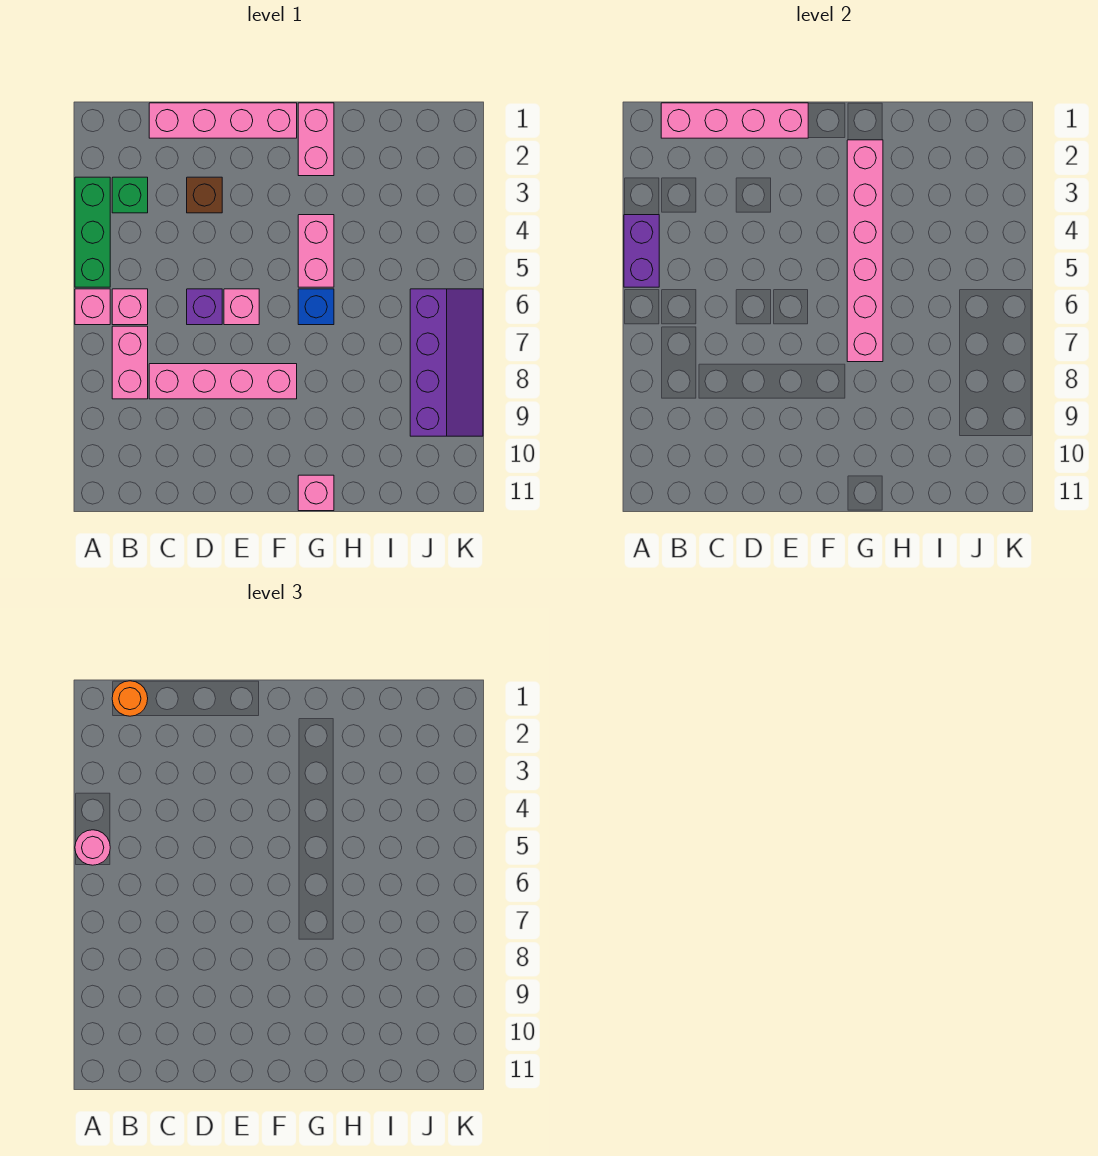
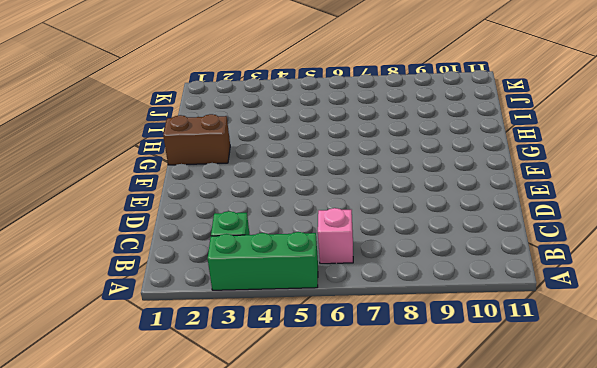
brown brick G1:G2 level 1 -> pink brick G1:G2 level 1
none -> pink brick A6 level 1
none -> pink brick B7:B8 level 1
none -> pink brick C1:F1 level 1

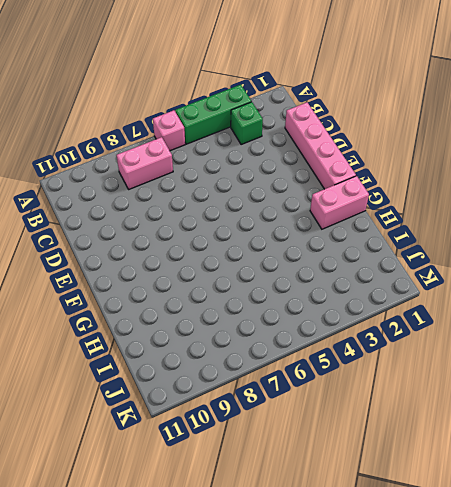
none -> pink brick B6 level 1
none -> pink brick C8:F8 level 1
none -> brown brick D3 level 1

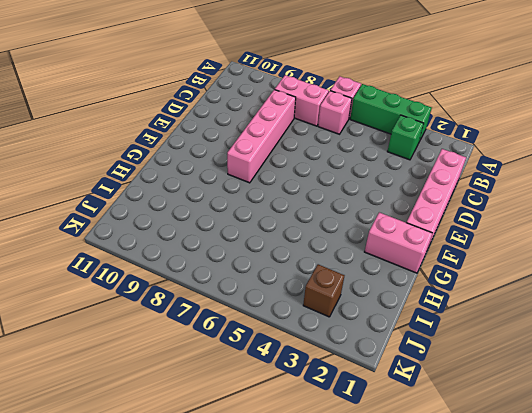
brown brick J3 level 1 -> brown brick D3 level 1
none -> purple brick D6 level 1
none -> pink brick E6 level 1
none -> pink brick G4:G5 level 1

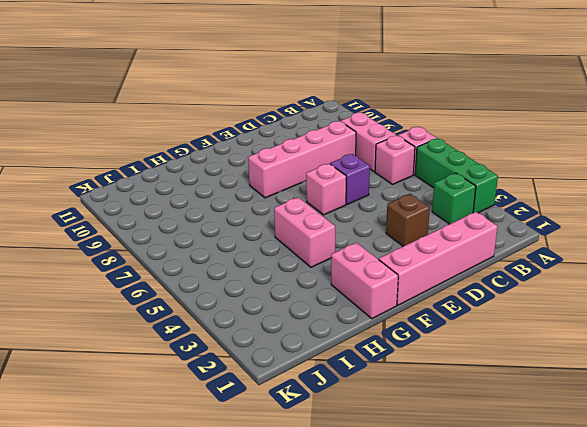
none -> blue brick G6 level 1
none -> pink brick G11 level 1
none -> purple slope J6:K9 level 1 top J

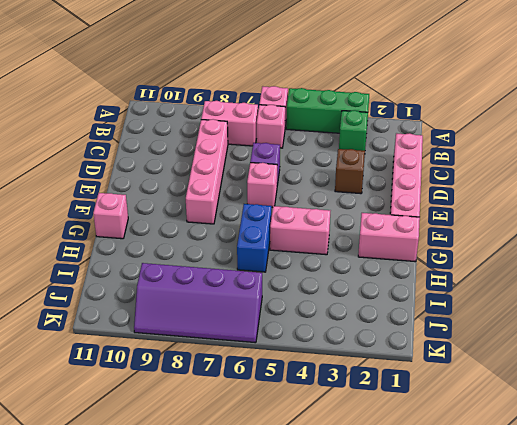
blue brick G6:H6 level 1 -> blue brick G6 level 1
none -> purple brick A4:A5 level 2
none -> pink brick B1:E1 level 2
none -> pink brick G2:G7 level 2

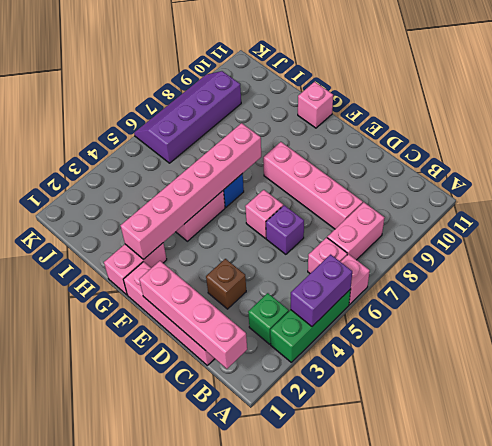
none -> pink round brick A5 level 3
none -> orange round brick B1 level 3

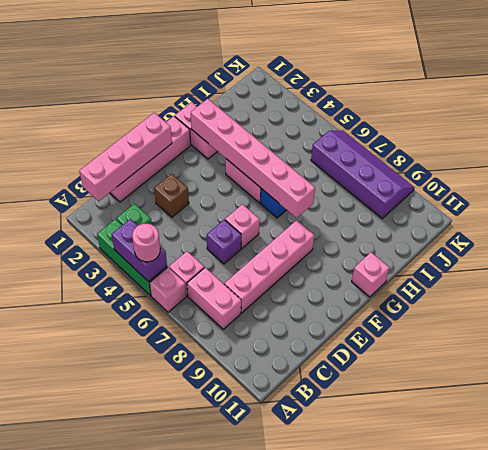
none -> orange round brick B1 level 3

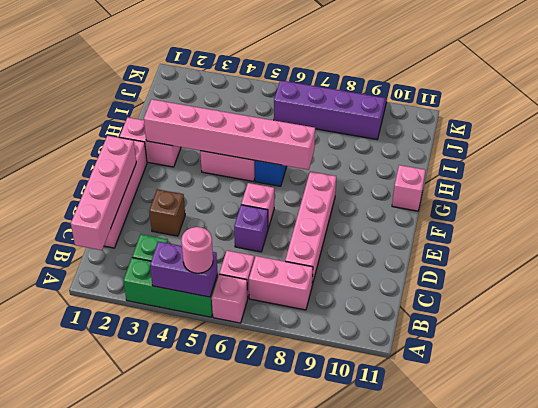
none -> orange round brick B1 level 3

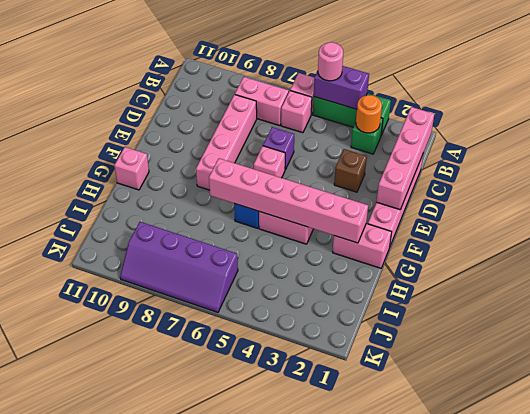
orange round brick B3 level 2 -> orange round brick B1 level 3

